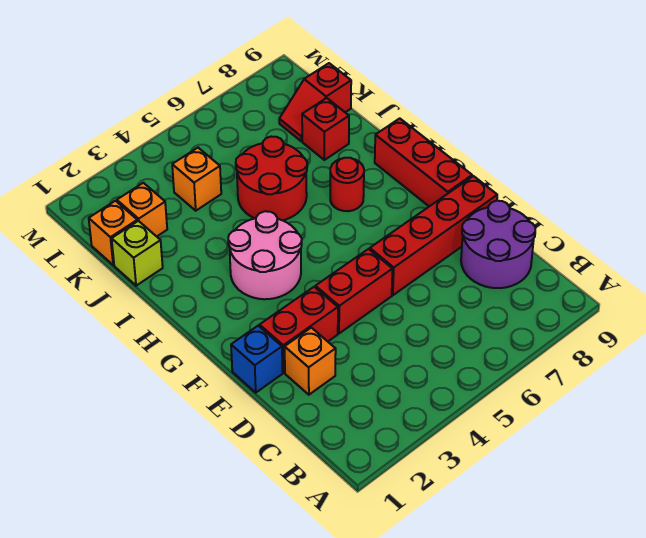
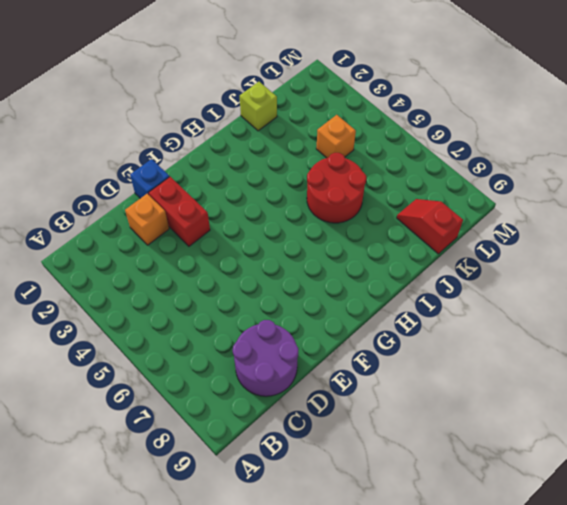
none -> red brick E4:E5 level 1
none -> red brick E6:E9 level 1
none -> red brick F9:H9 level 1

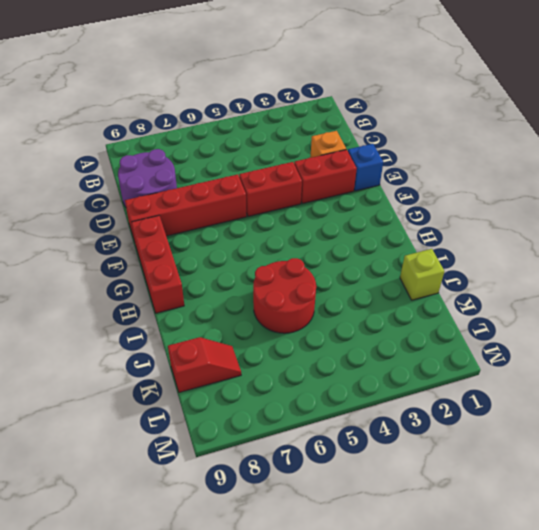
none -> pink round brick G3:H4 level 1
none -> red round brick H7 level 1
none -> red brick J8 level 1

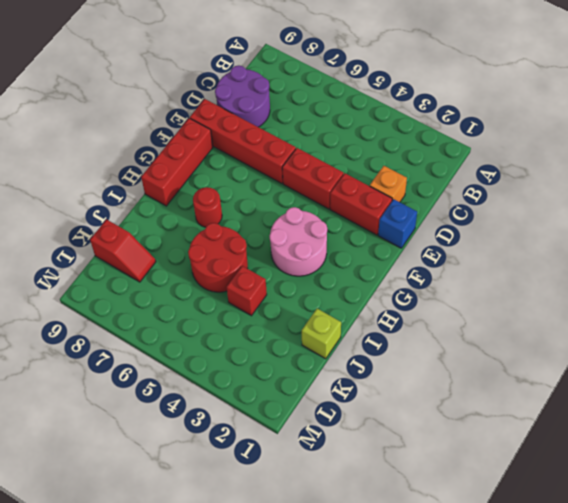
red brick J4 level 1 -> red brick J8 level 1
none -> orange brick K1 level 1
none -> orange brick K2 level 1
none -> orange brick K4 level 1

